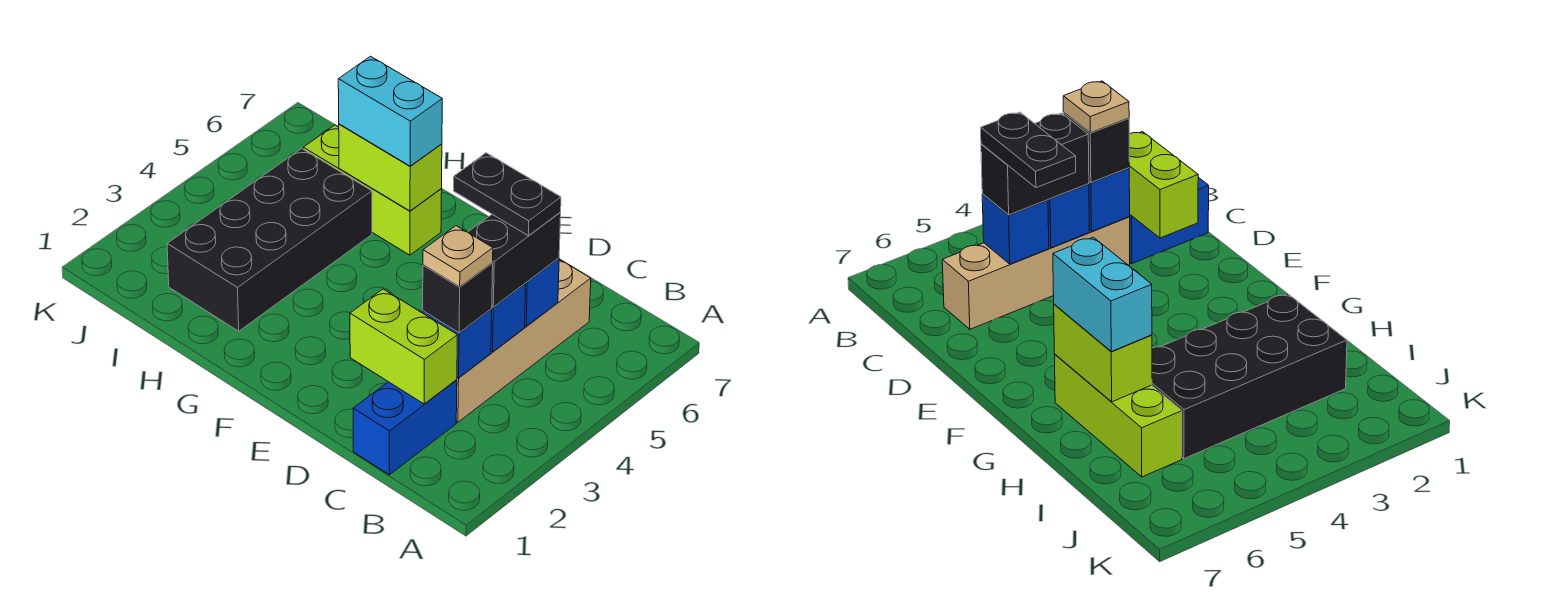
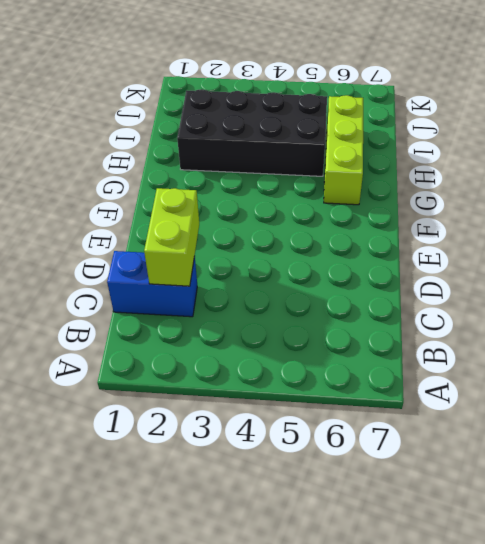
none -> tan brick C3:C6 level 1
none -> blue brick C3 level 2
none -> blue brick C4 level 2

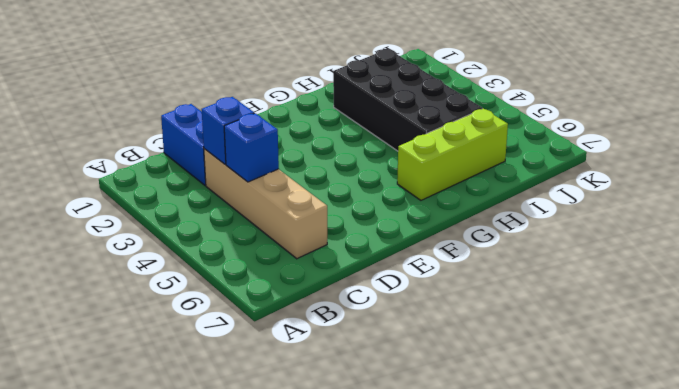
none -> lime brick C2:D2 level 2
none -> blue brick C5 level 2
none -> lime brick G6:H6 level 2

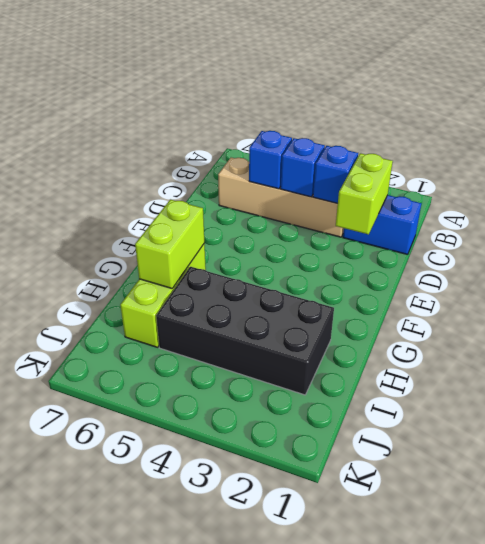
none -> black brick C3 level 3
none -> black brick C4:C5 level 3
none -> cyan brick G6:H6 level 3

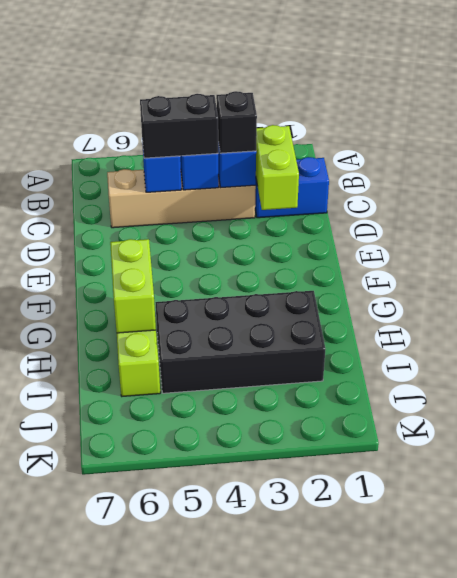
none -> cyan brick G6:H6 level 3
none -> tan plate C3 level 4
none -> black plate C5:D5 level 4

